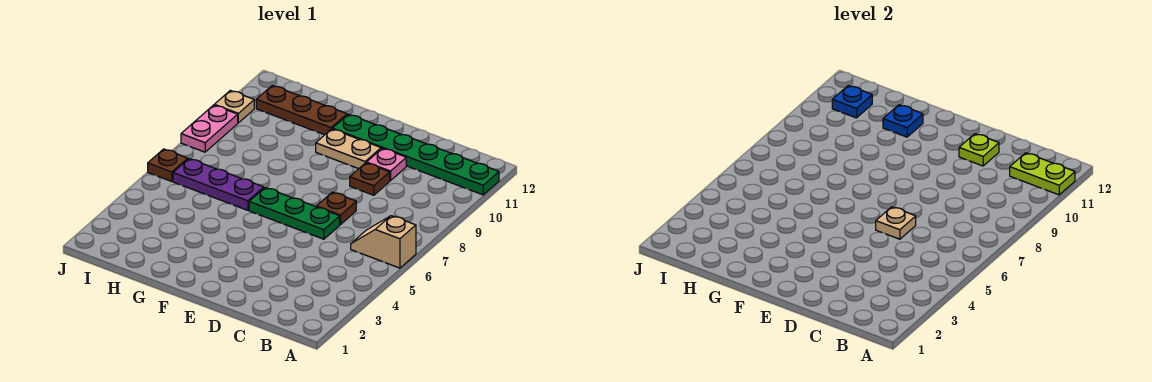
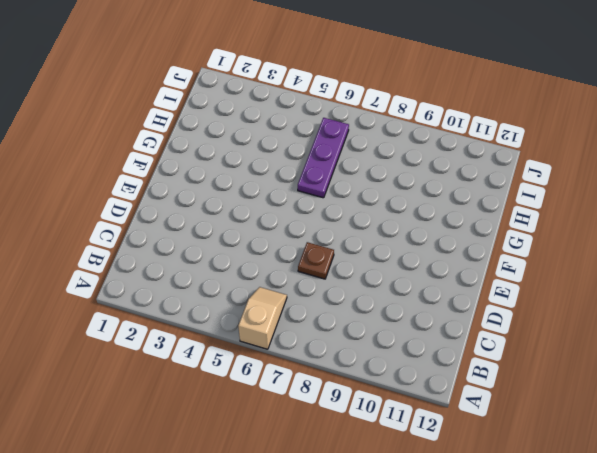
none -> green plate A11:F11 level 1
none -> green plate D6:F6 level 1
none -> brown plate D9 level 1

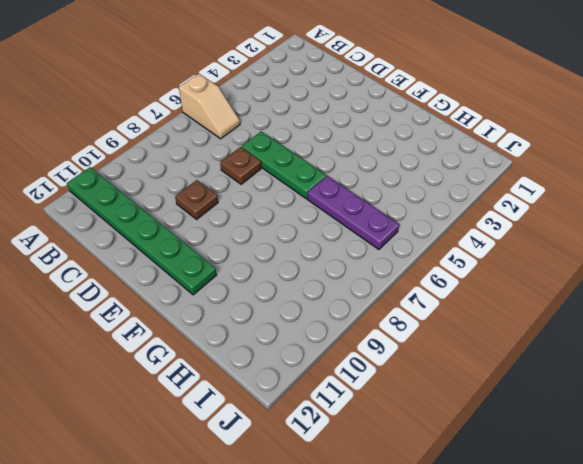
none -> pink plate D10 level 1
none -> tan plate E10:F10 level 1
none -> brown plate G11:I11 level 1

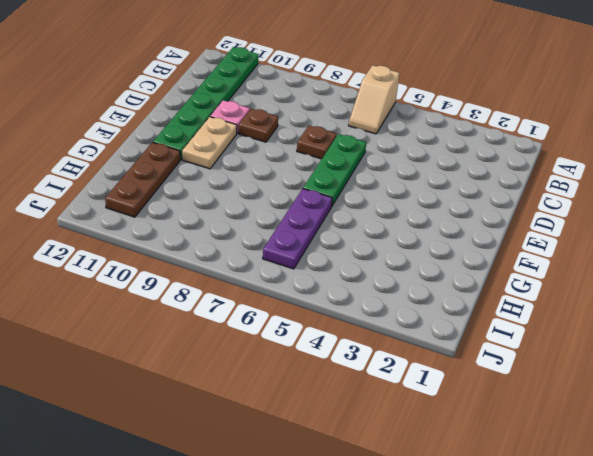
none -> brown plate J6 level 1
none -> pink plate J8:J9 level 1
none -> tan plate J10 level 1

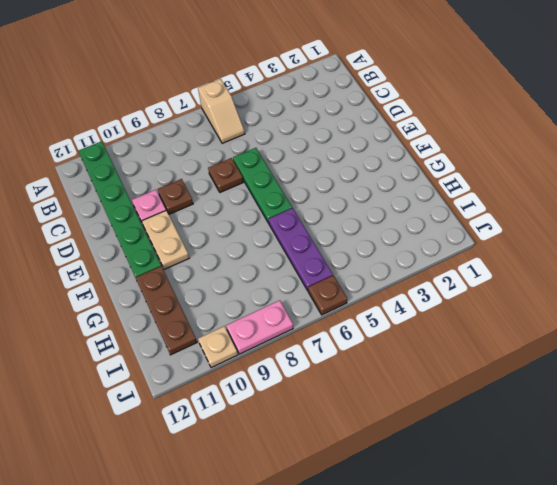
none -> lime plate A11:B11 level 2
none -> tan plate D6 level 2
none -> lime plate D11 level 2

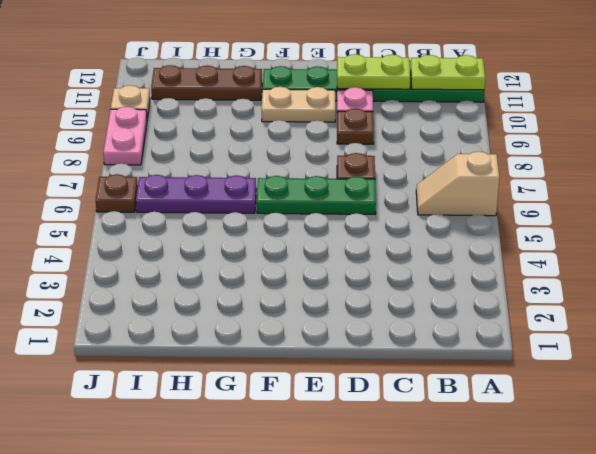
lime plate C11:D11 level 2 -> lime plate D11 level 2
none -> tan plate D6 level 2
none -> blue plate G11 level 2
none -> blue plate I11 level 2

